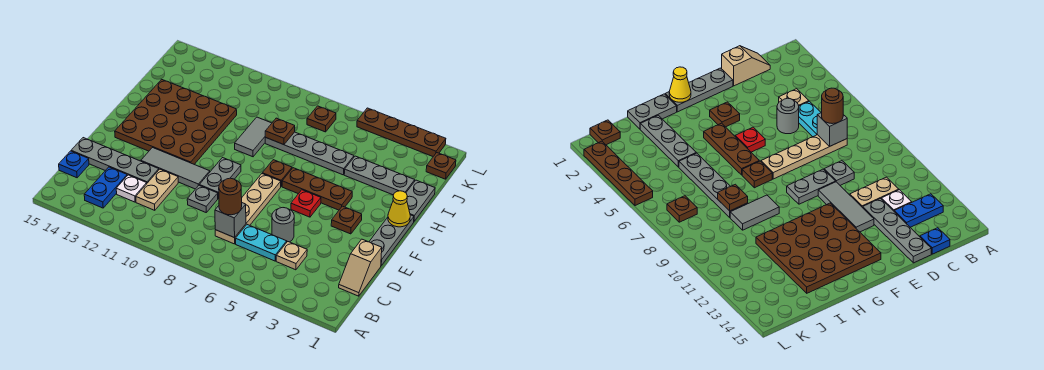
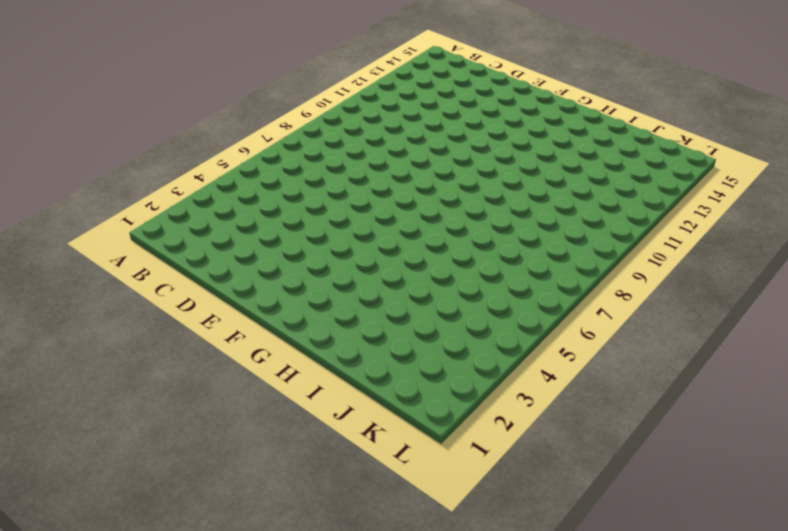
none -> blue plate B13:C13 level 1
none -> tan slope C1:D1 level 1 top D
none -> tan plate C4 level 1
none -> cyan plate C5:C6 level 1

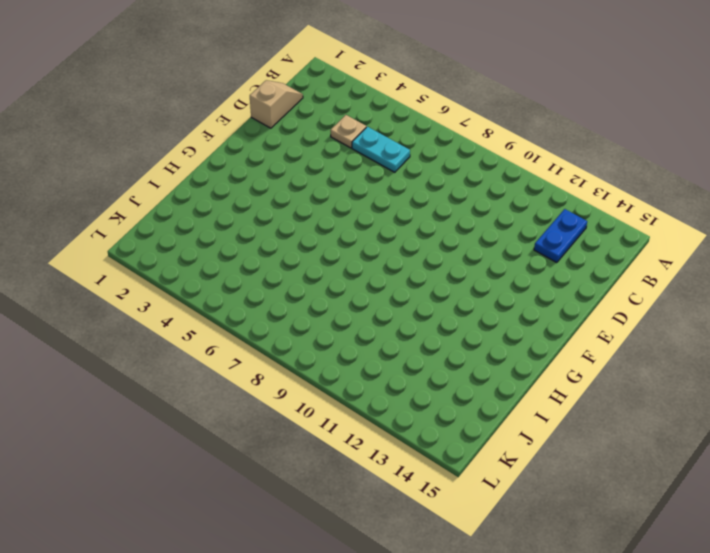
none -> tan plate C7:F7 level 1
none -> tan plate C11:D11 level 1
none -> white plate C12 level 1
none -> blue plate C15 level 1

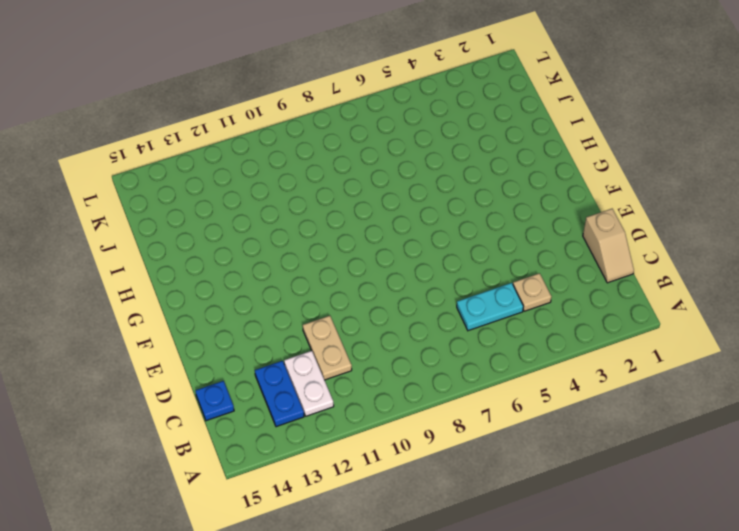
white plate B12:C12 level 1 -> white plate C12 level 1
none -> tan plate C7:F7 level 1
none -> grey round brick D5 level 1
none -> grey plate D9 level 1
none -> grey plate D12:D15 level 1

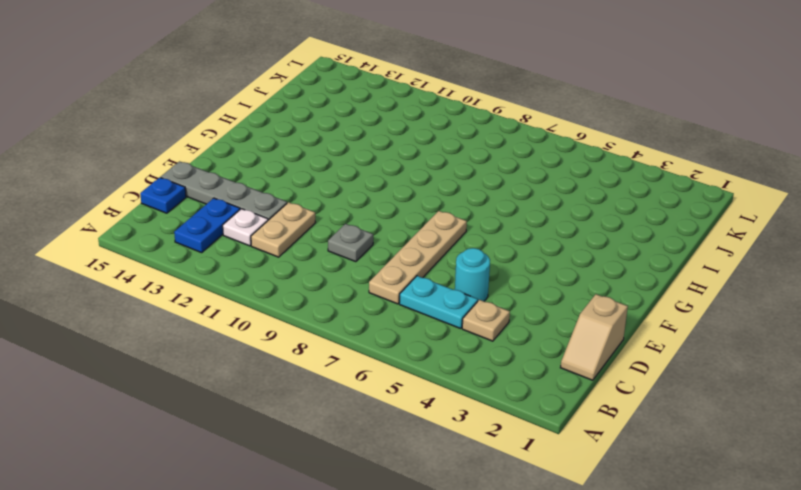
cyan round brick D5 level 1 -> grey round brick D5 level 1
none -> grey plate E1:G1 level 1
none -> grey plate E9:F9 level 1
none -> grey tile E10:E12 level 1
none -> brown plate F3 level 1

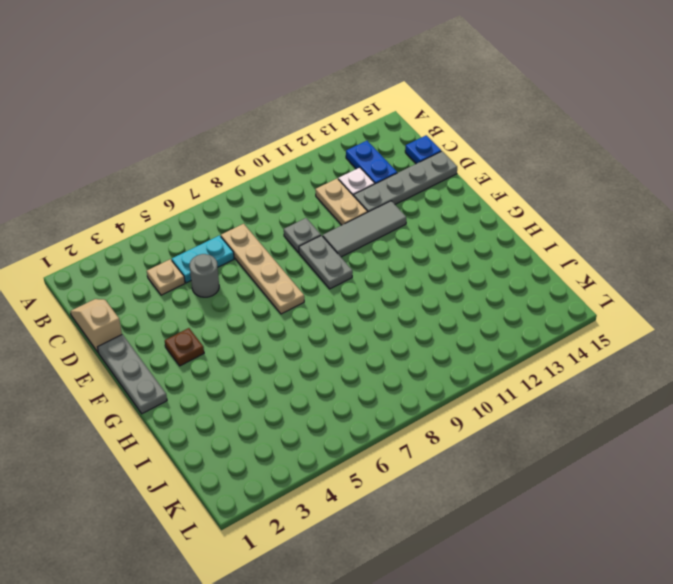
none -> red plate F5 level 1
none -> brown plate F11:I14 level 1
none -> brown plate G4:G6 level 1
none -> brown plate G7 level 1

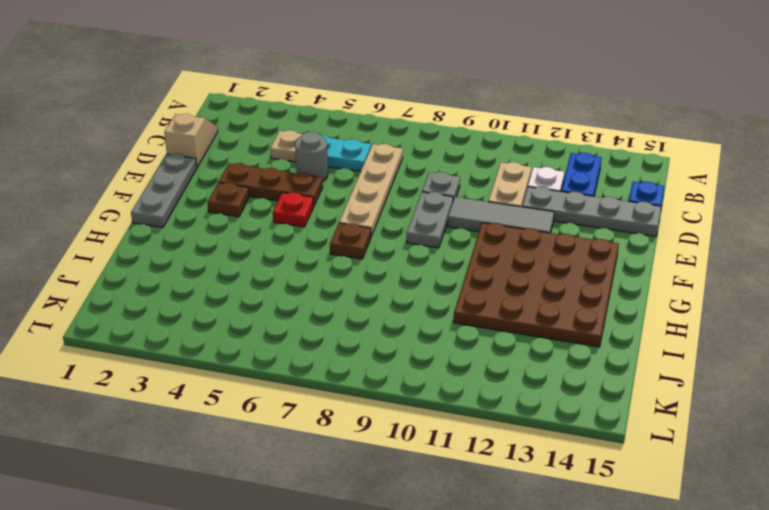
brown plate E3:E5 level 1 -> brown plate G4:G6 level 1
none -> grey plate H1:I1 level 1
none -> grey tile H9:I9 level 1
none -> grey plate I2:I4 level 1
none -> grey plate I5:I8 level 1

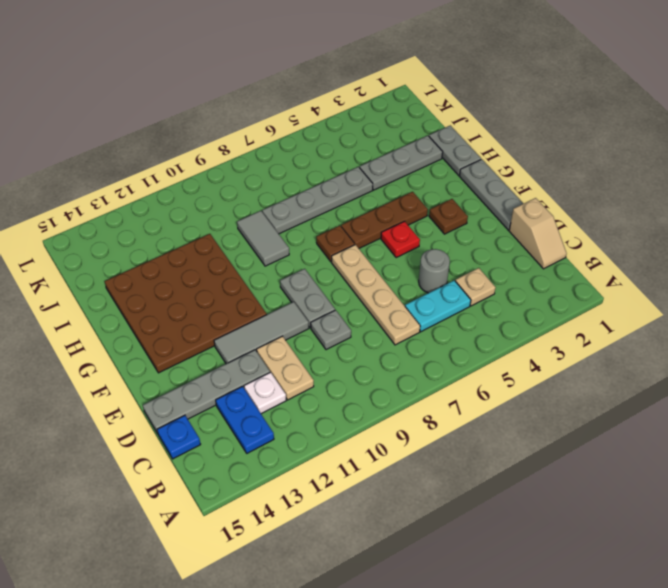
none -> brown plate K1 level 1
none -> brown plate K7 level 1
none -> brown plate L2:L5 level 1
none -> grey brick C7 level 2

